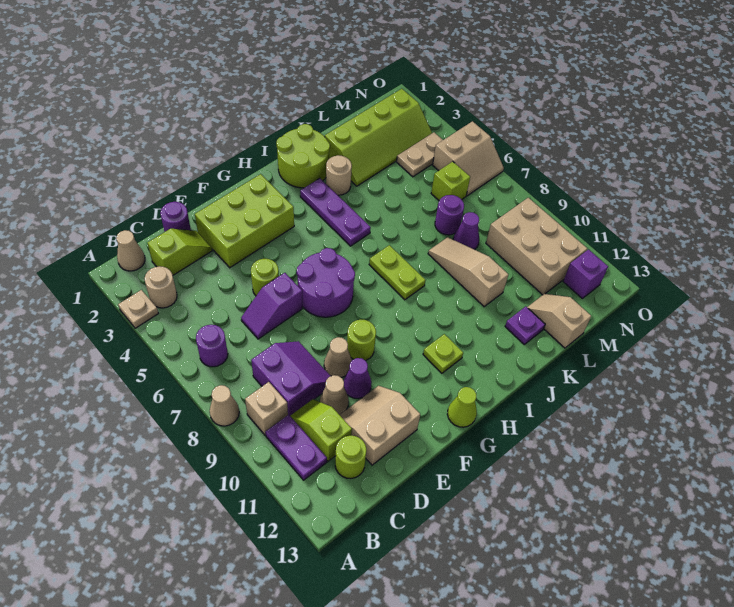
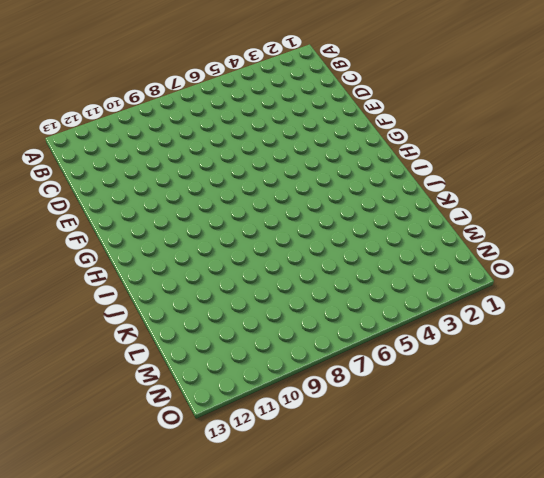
none -> tan plate A3 level 1
none -> tan cone A8 level 1
none -> tan cone B1 level 1
none -> tan round brick B3 level 1

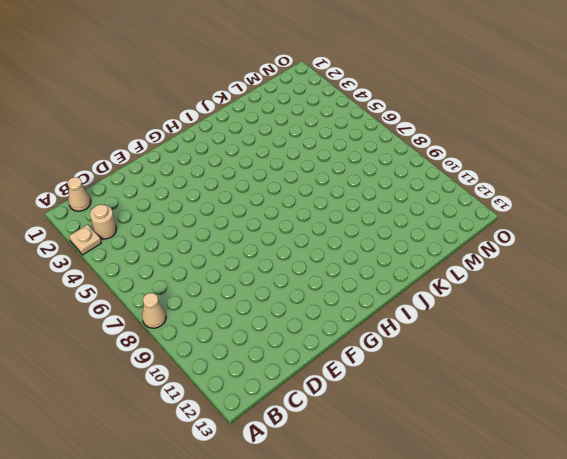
none -> purple round brick B6 level 1
none -> tan brick B9 level 1
none -> purple plate B10:B11 level 1
none -> lime slope C2:D2 level 1 top C

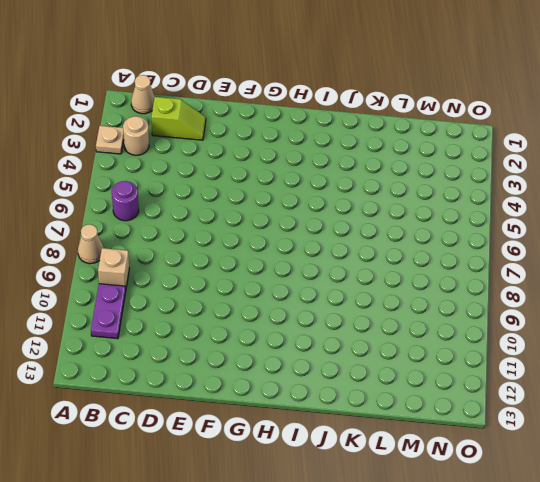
none -> purple slope C8:D9 level 1 top C
none -> lime slope C10:C11 level 1 top 11
none -> lime round brick C12 level 1
none -> purple round brick D1 level 1

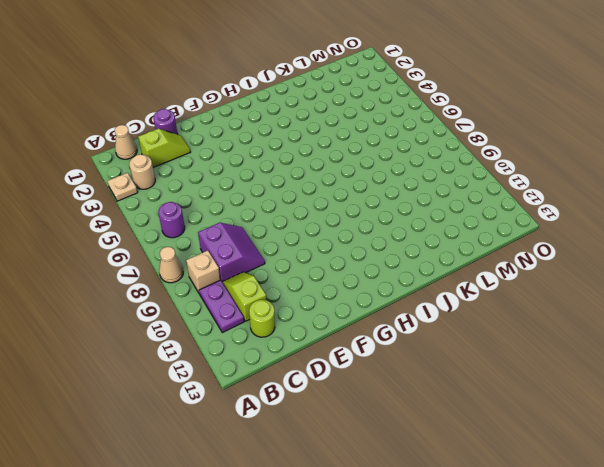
none -> purple slope D6:E6 level 1 top E
none -> tan cone D10 level 1
none -> tan slope D11:E12 level 1 top 12
none -> lime brick E2:G3 level 1

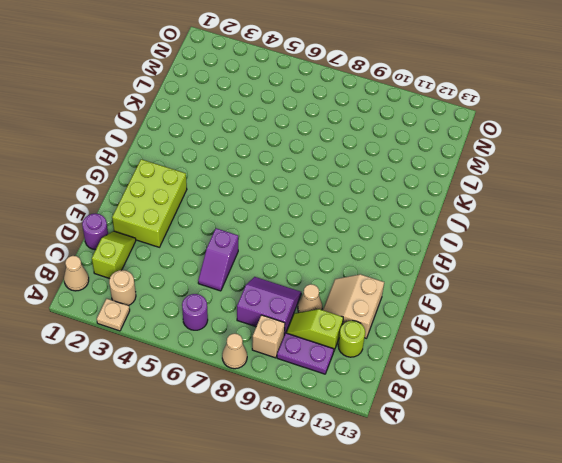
none -> lime round brick E5 level 1
none -> tan cone E9 level 1
none -> purple cone E10 level 1
none -> purple round brick F6:G7 level 1

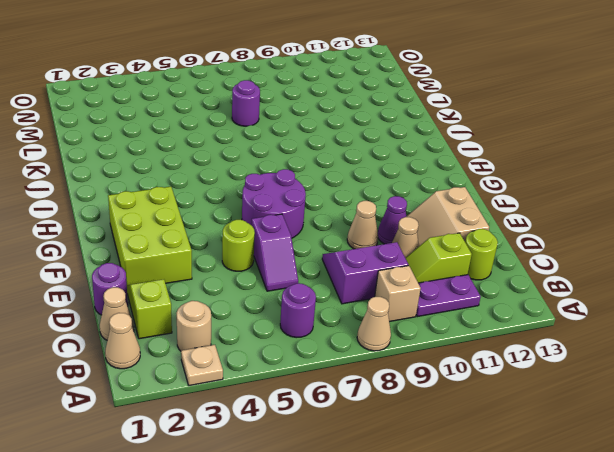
tan cone C1 level 1 -> none
none -> lime round brick F9 level 1
none -> lime cone G13 level 1
none -> lime plate H11 level 1
none -> lime round brick I1:J2 level 1

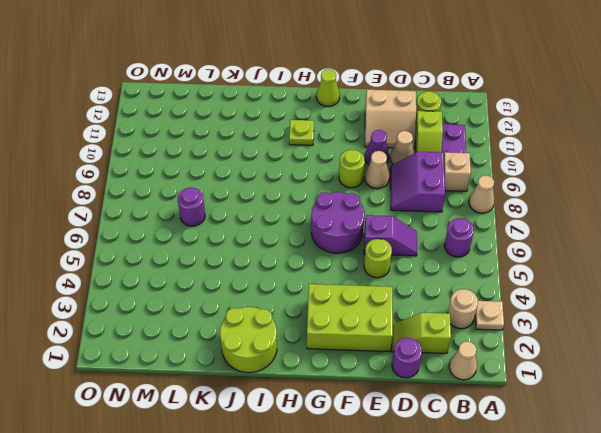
none -> purple plate I3:I5 level 1
none -> lime plate I7:I8 level 1
none -> tan round brick J3 level 1
none -> lime slope K2:N3 level 1 top 2

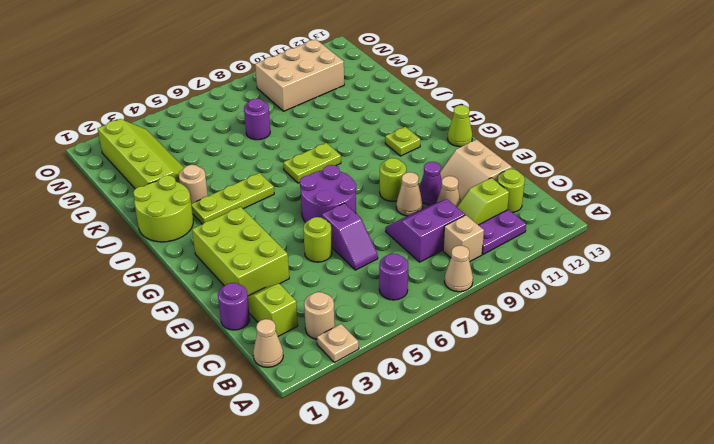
lime plate I3:I5 level 1 -> purple plate I3:I5 level 1
none -> tan slope K8:K10 level 1 top 10
none -> purple plate K12 level 1
none -> purple cone L8 level 1
none -> tan slope L12:L13 level 1 top 13

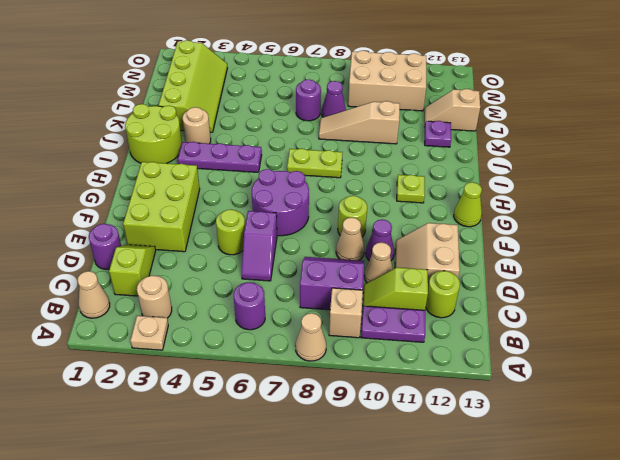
none -> tan plate M4:N4 level 1
none -> lime brick M6 level 1
none -> tan slope N5:O6 level 1 top 5
none -> purple brick N12 level 1

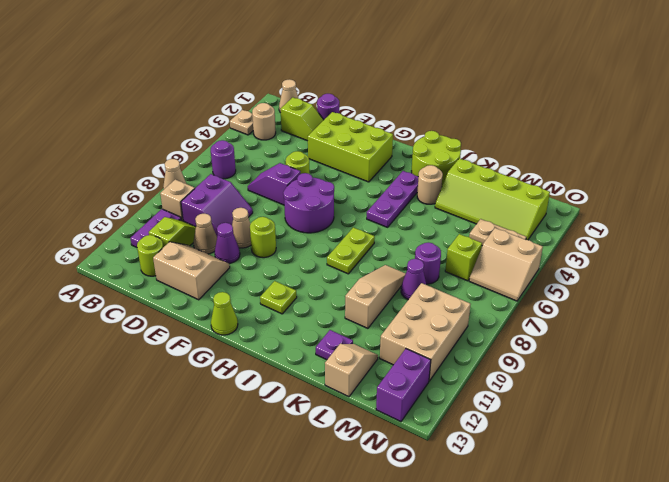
purple brick N12:N13 level 1 -> purple brick N12 level 1

